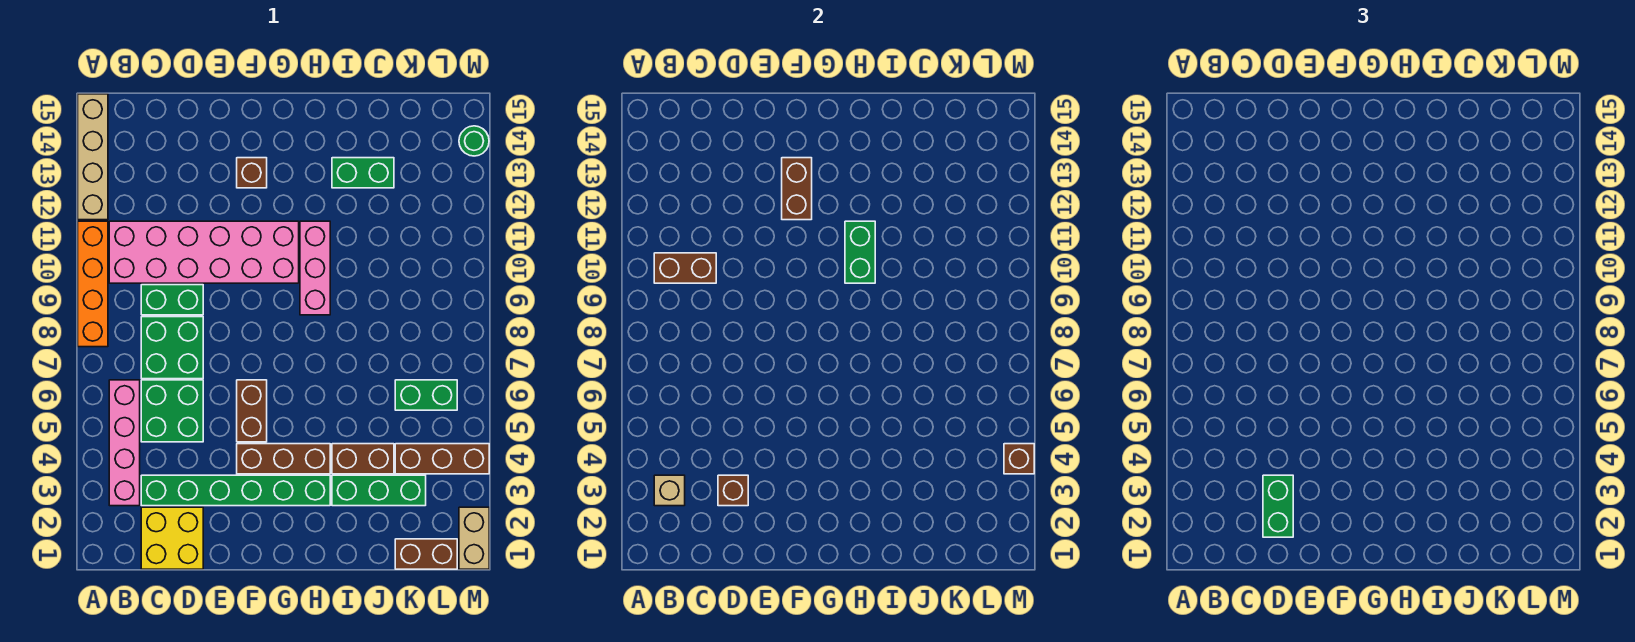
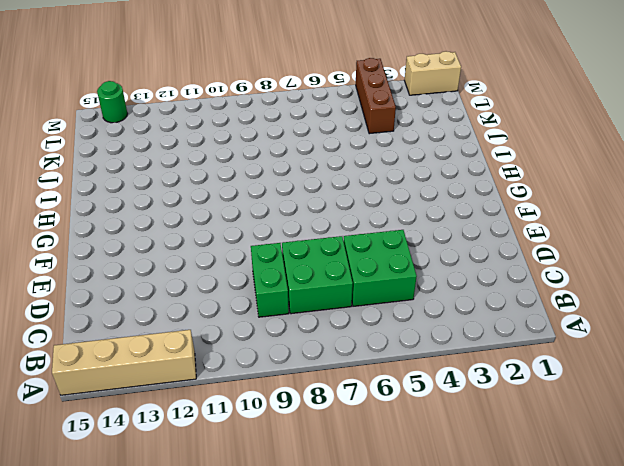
none -> orange brick A8:A11 level 1
none -> pink brick B3:B6 level 1
none -> pink brick B10:G11 level 1

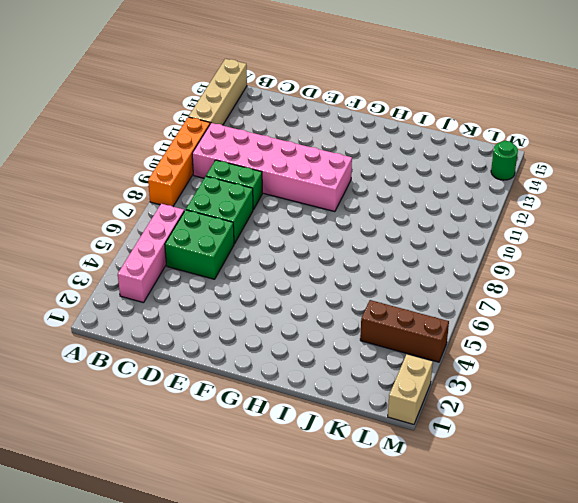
none -> yellow brick C1:D2 level 1
none -> green brick C3:H3 level 1
none -> brown brick F4:H4 level 1

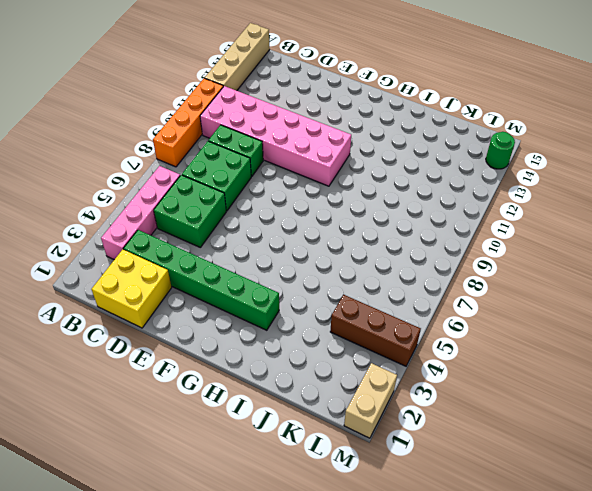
none -> brown brick F4:H4 level 1
none -> brown brick F5:F6 level 1
none -> brown brick F13 level 1

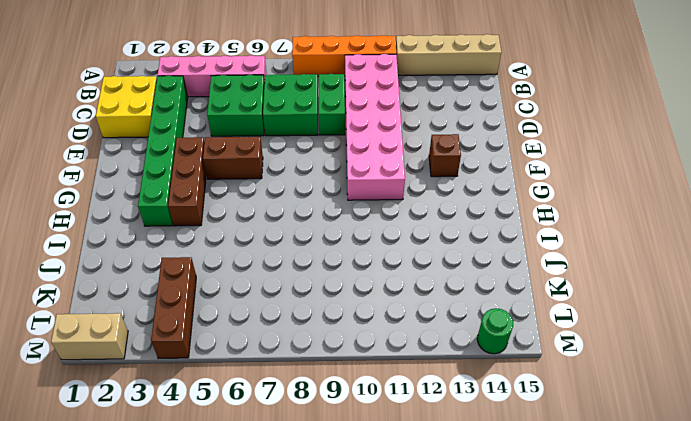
none -> pink brick H9:H11 level 1
none -> green brick I3:K3 level 1
none -> brown brick I4:J4 level 1

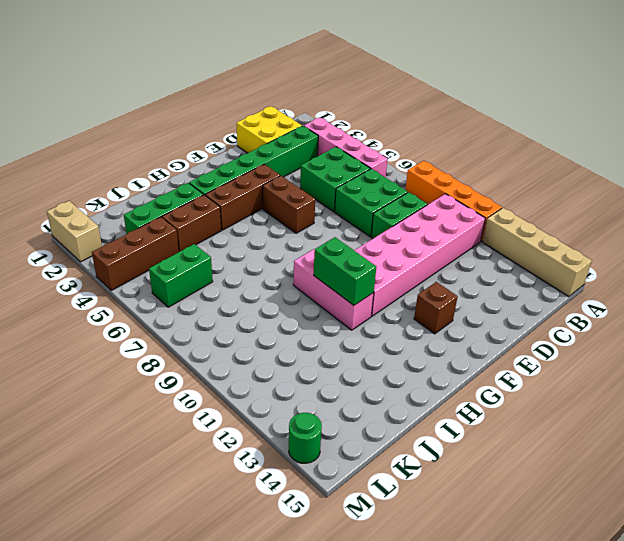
none -> green brick I13:J13 level 1
none -> brown brick K1:L1 level 1
none -> tan brick B3 level 2

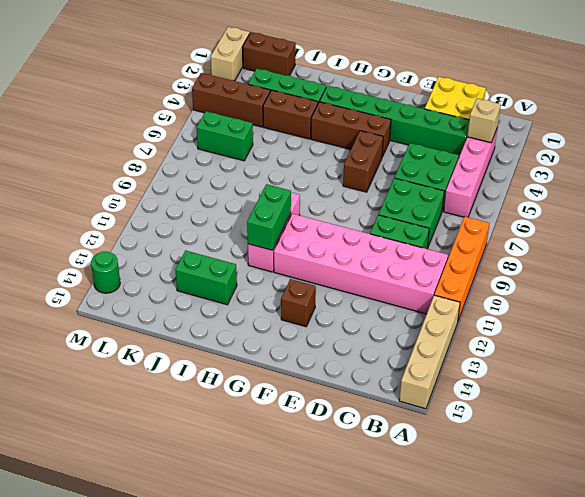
none -> brown brick B10:C10 level 2
none -> brown brick D3 level 2
none -> brown brick F12:F13 level 2

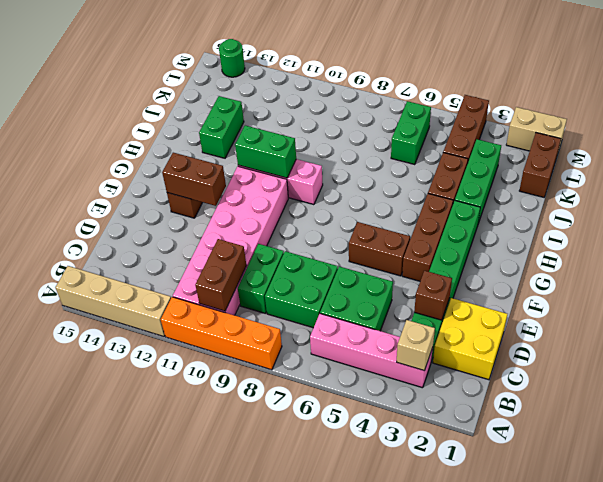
none -> brown brick M4 level 2
none -> green brick D2:D3 level 3

